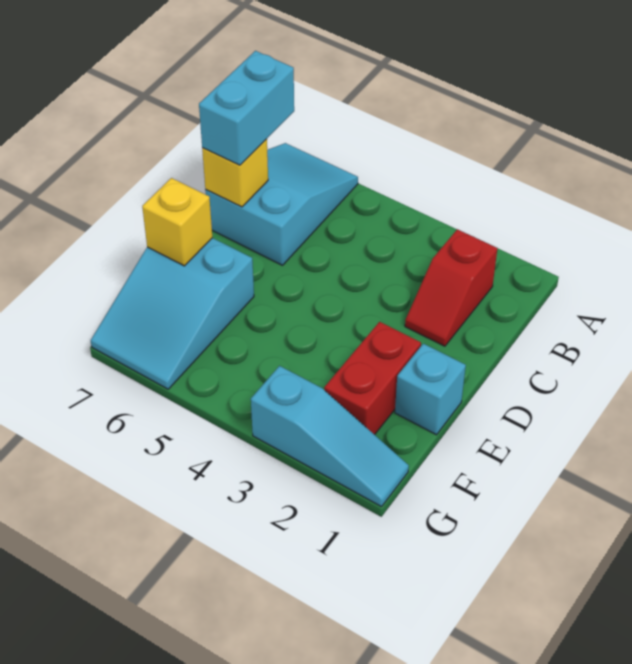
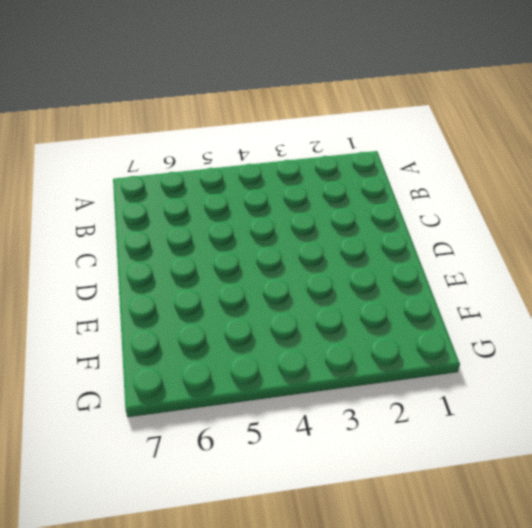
none -> cyan slope A6:C7 level 1 top C
none -> red slope B2:C2 level 1 top B

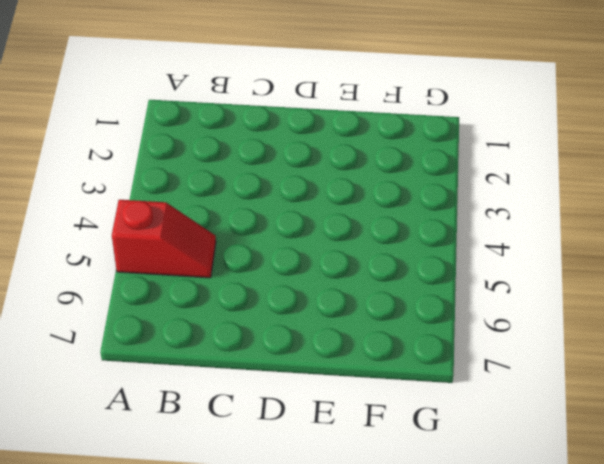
red slope A5:B5 level 1 top A -> red slope B2:C2 level 1 top B
none -> cyan slope A6:C7 level 1 top C
none -> cyan brick E1 level 1

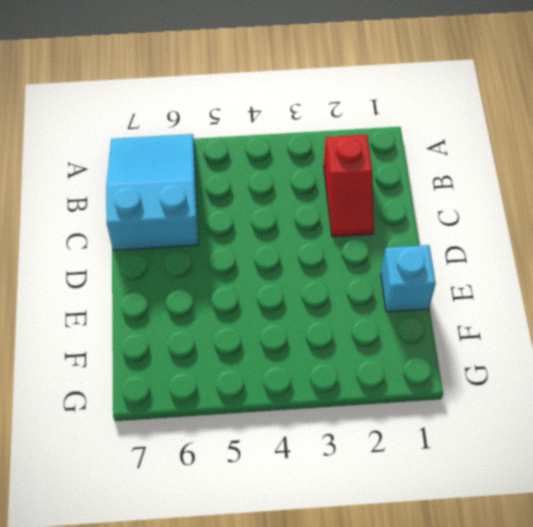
none -> red brick E2:F2 level 1
none -> cyan slope E6:G7 level 1 top E

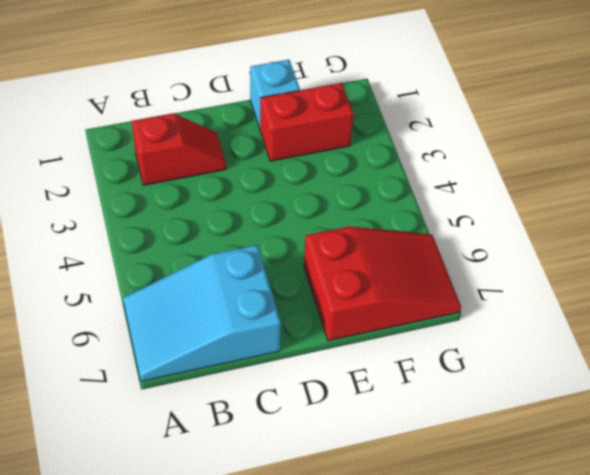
red slope E6:G7 level 1 top E -> cyan slope E6:G7 level 1 top E
none -> cyan slope G1:G3 level 1 top 3
none -> yellow brick C7 level 2

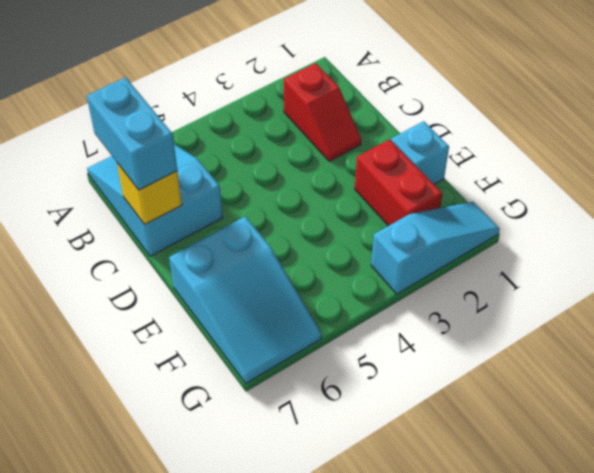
none -> yellow brick E7 level 2

